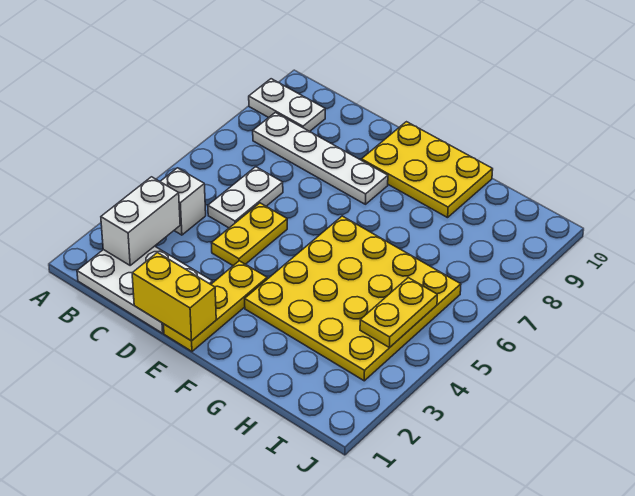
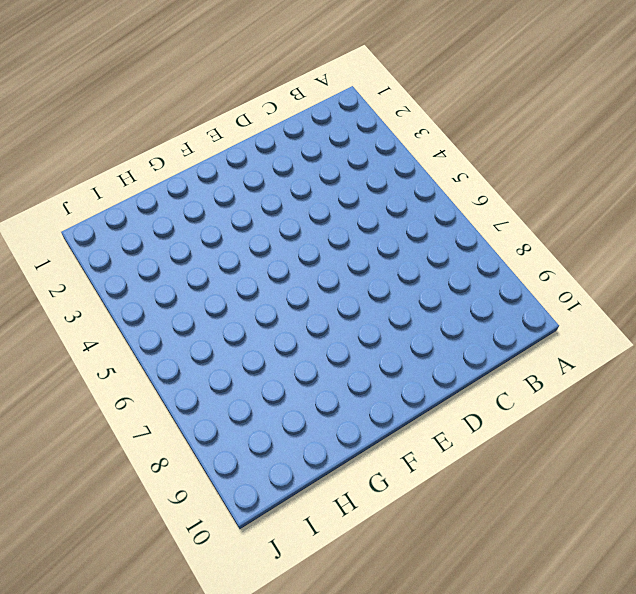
none -> white plate A9:B9 level 1
none -> white plate B1:D2 level 1
none -> white brick B4 level 1

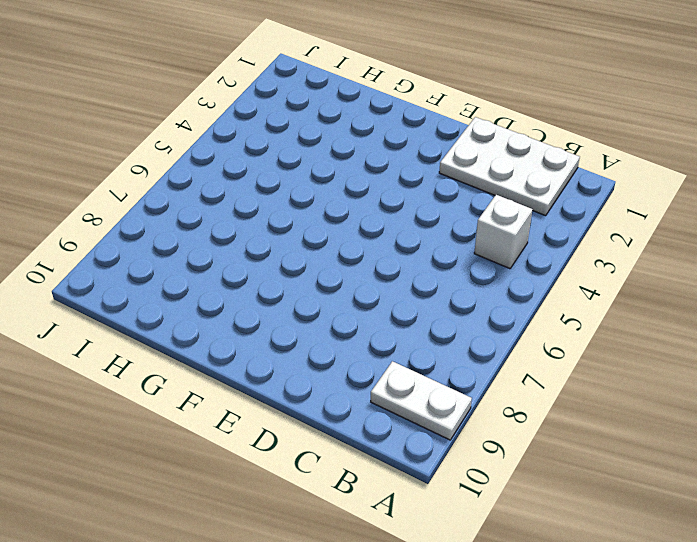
none -> white plate B8:E8 level 1
none -> white plate C5:C6 level 1
none -> yellow plate D4:D5 level 1

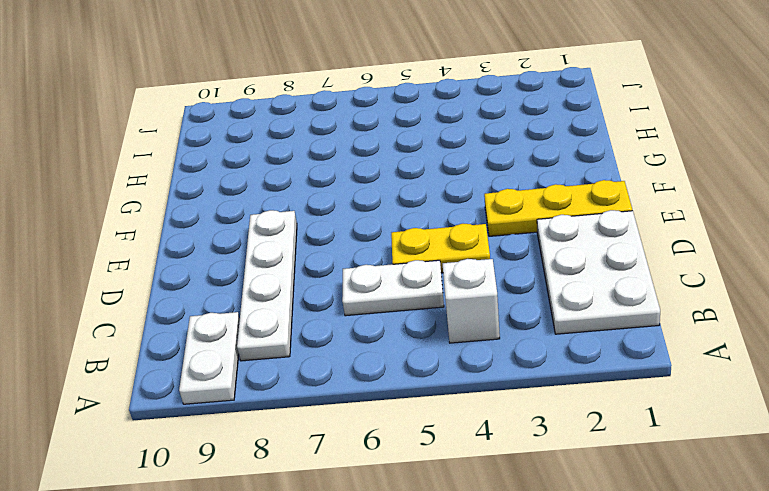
none -> yellow plate E9:G10 level 1
none -> yellow plate F3:I6 level 1
none -> white brick B2:B3 level 2

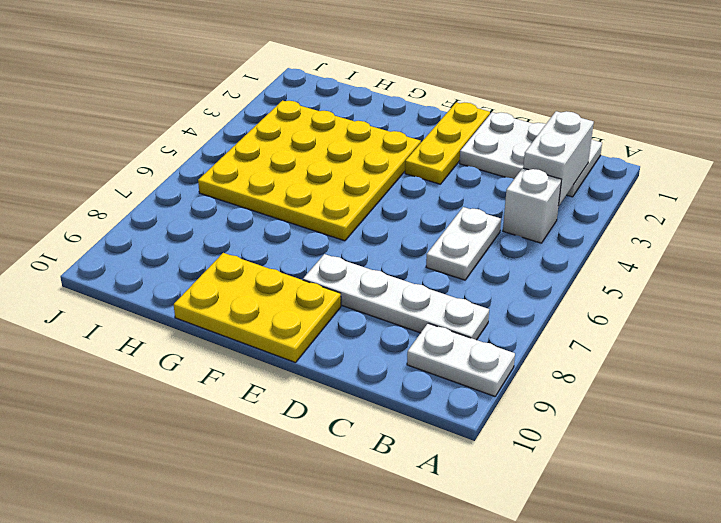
none -> yellow plate D4:D5 level 1
none -> yellow brick D1:E1 level 2
none -> yellow plate I4:I5 level 2

